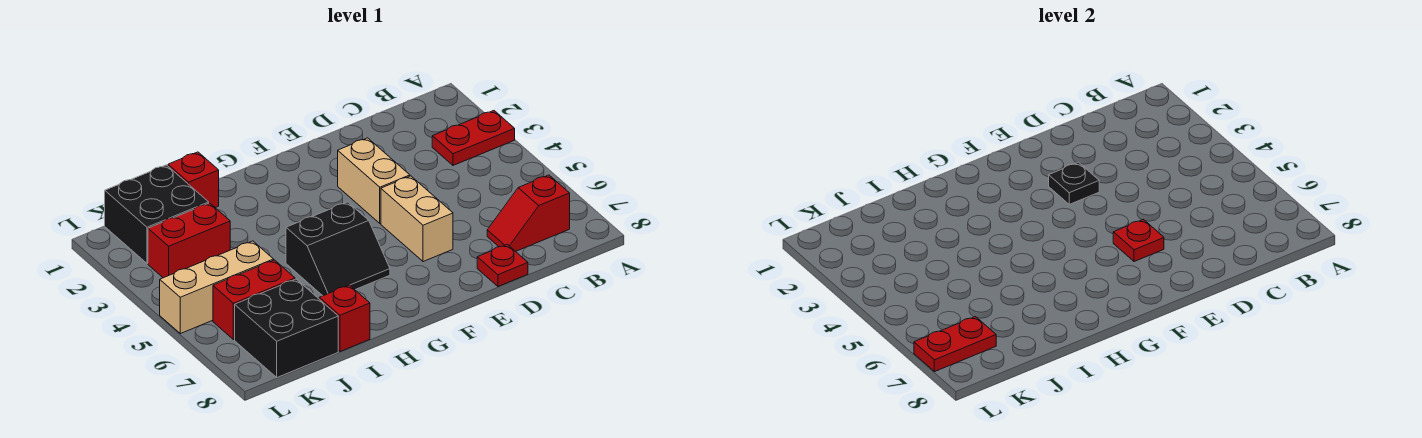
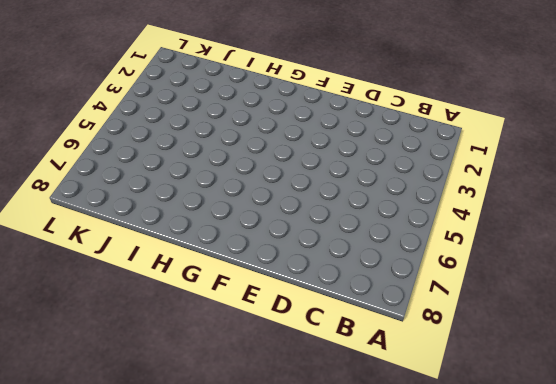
none -> red plate A3:B3 level 1
none -> red slope B7:C7 level 1 top B
none -> red plate D8 level 1

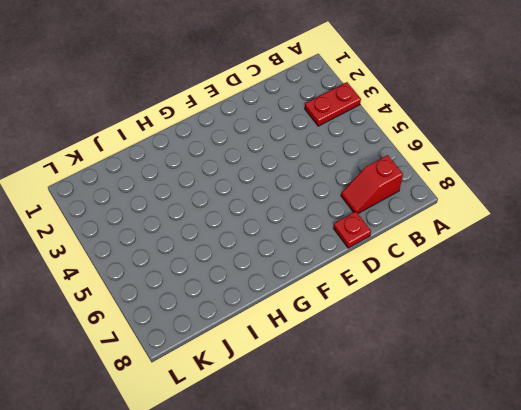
none -> tan brick E3:E4 level 1
none -> tan brick E5:E6 level 1
none -> black slope G5:H6 level 1 top 5

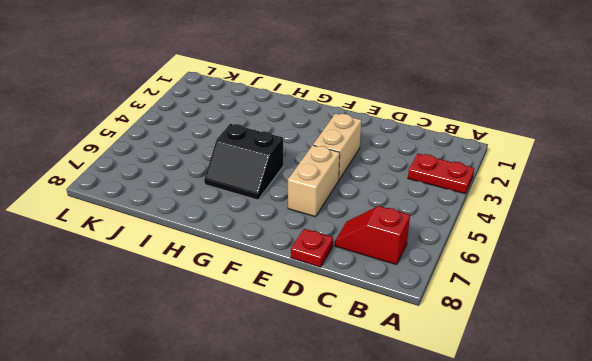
none -> red brick I1 level 1
none -> red brick I8 level 1
none -> black brick J1:K2 level 1

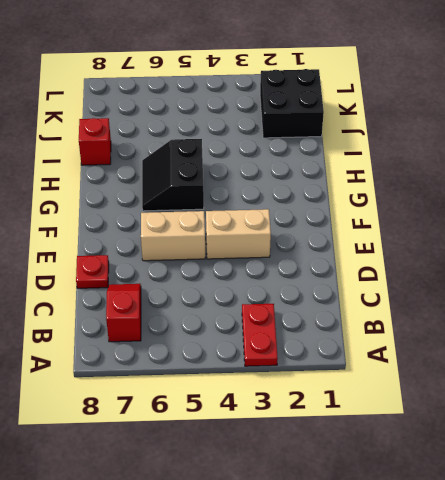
none -> red brick I1 level 1
none -> red brick J3:K3 level 1
none -> tan brick J5:L5 level 1

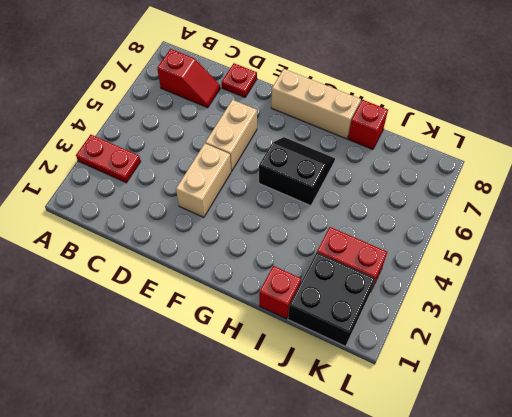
tan brick F8:H8 level 1 -> tan brick J5:L5 level 1
none -> red brick J6:K6 level 1
none -> black brick J7:K8 level 1
none -> black plate E3 level 2

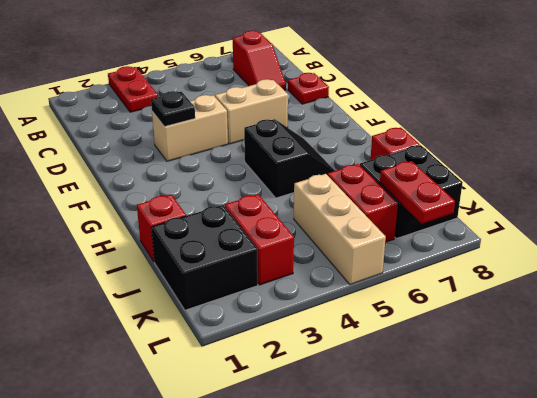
none -> red plate E6 level 2

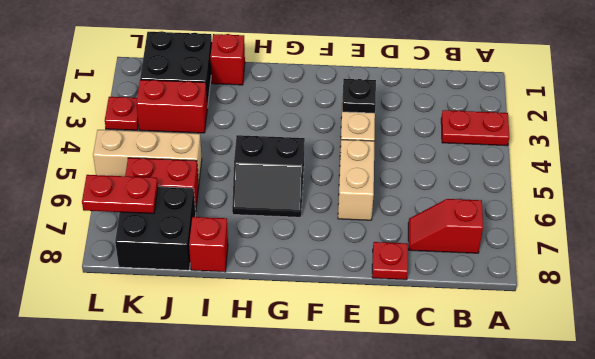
red plate L3 level 1 -> red plate E6 level 2

